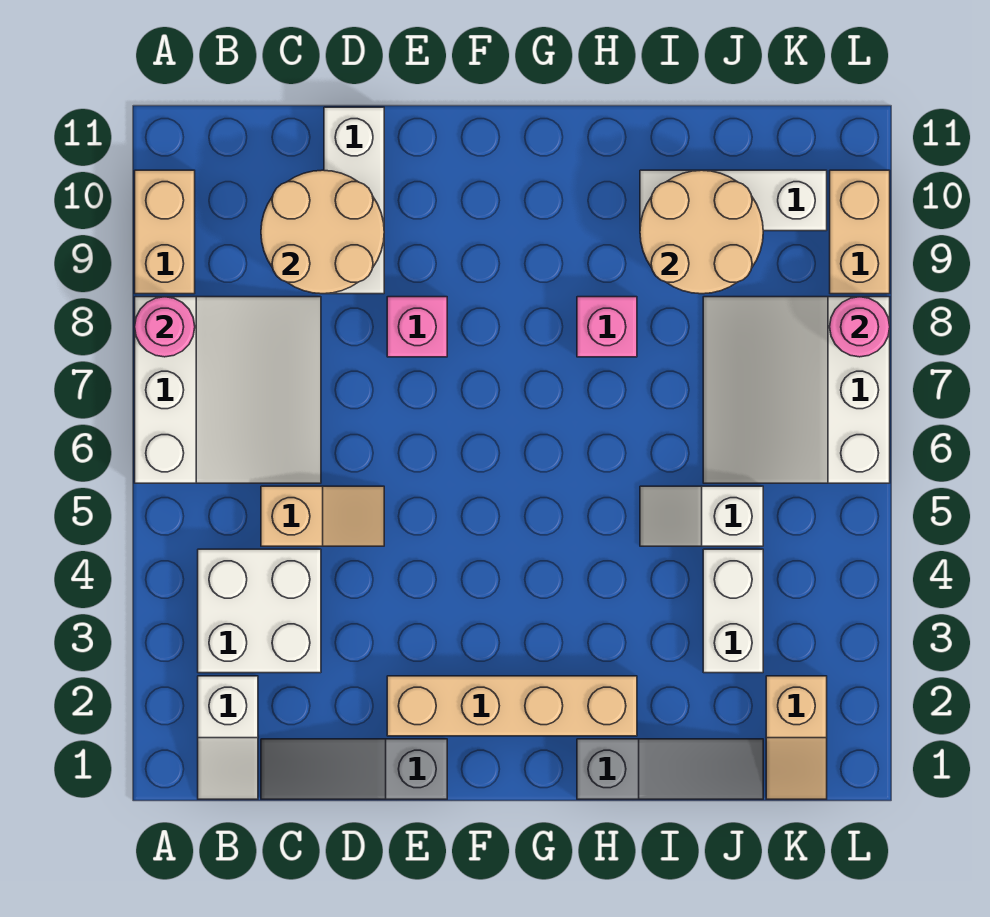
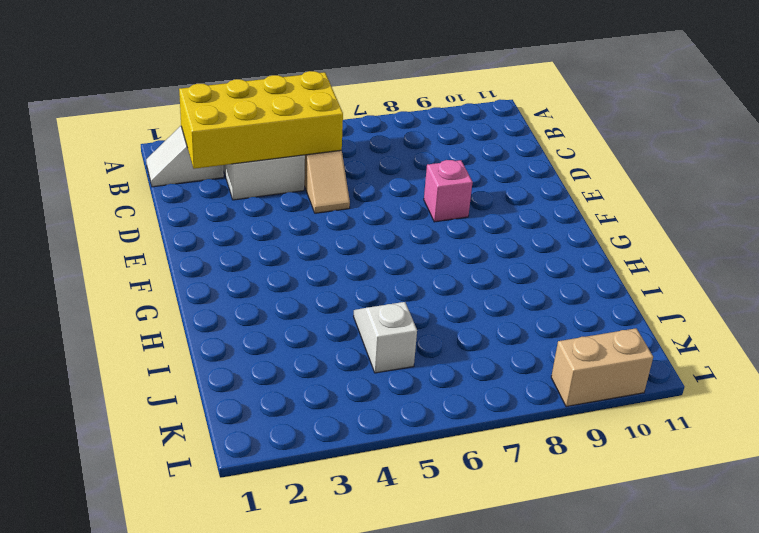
yellow brick B2:C5 level 2 -> none
none -> white slope A6:C8 level 1 top A
none -> tan brick A9:A10 level 1
none -> grey slope C1:E1 level 1 top E

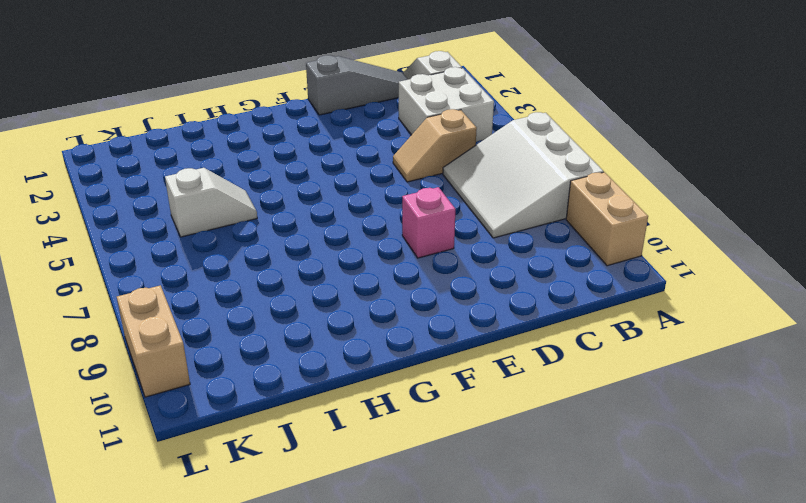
none -> white brick D9:D11 level 1
none -> tan brick E2:H2 level 1
none -> grey slope H1:J1 level 1 top H

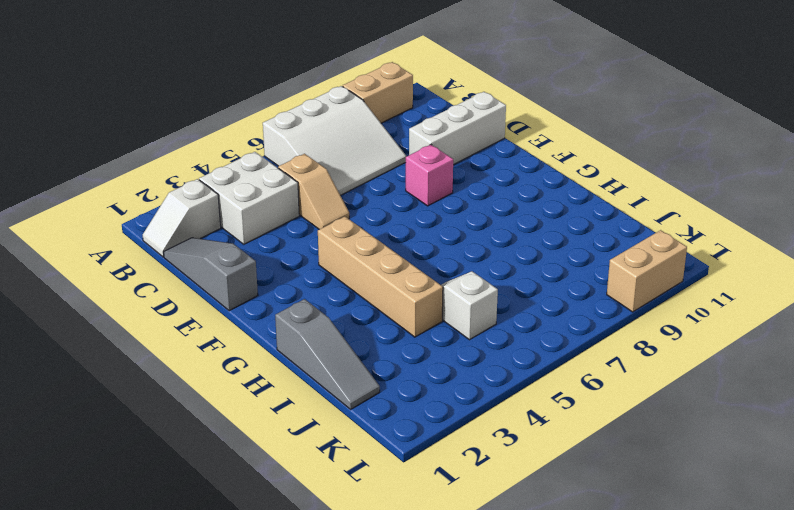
tan brick F4:I4 level 1 -> tan brick E2:H2 level 1
none -> pink brick H8 level 1
none -> white brick I10:K10 level 1
none -> white brick J3:J4 level 1

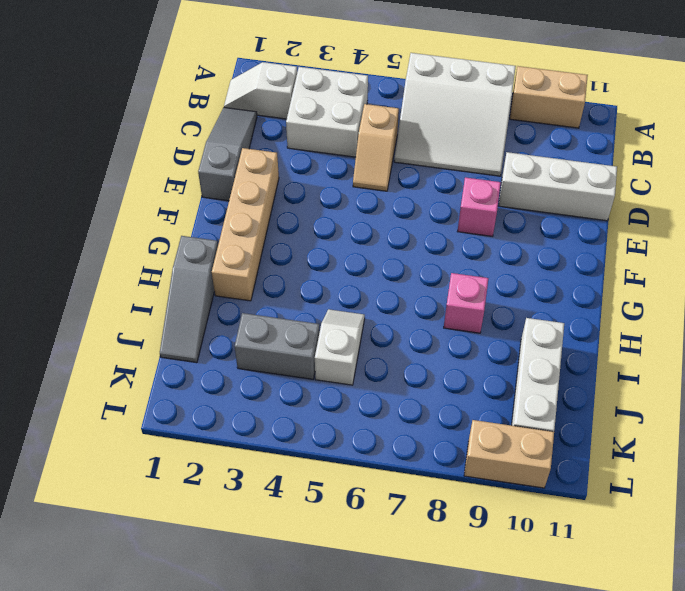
grey brick J3:J4 level 1 -> white brick J3:J4 level 1
none -> white slope J6:L8 level 1 top L
none -> tan slope K1:K2 level 1 top 2
none -> pink round brick A8 level 2

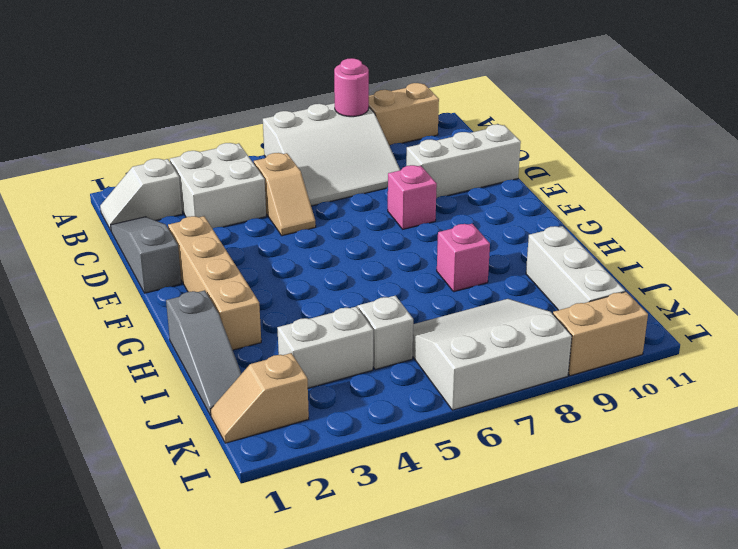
none -> tan round brick C9:D10 level 2
none -> tan round brick I9:J10 level 2
none -> pink round brick L8 level 2

